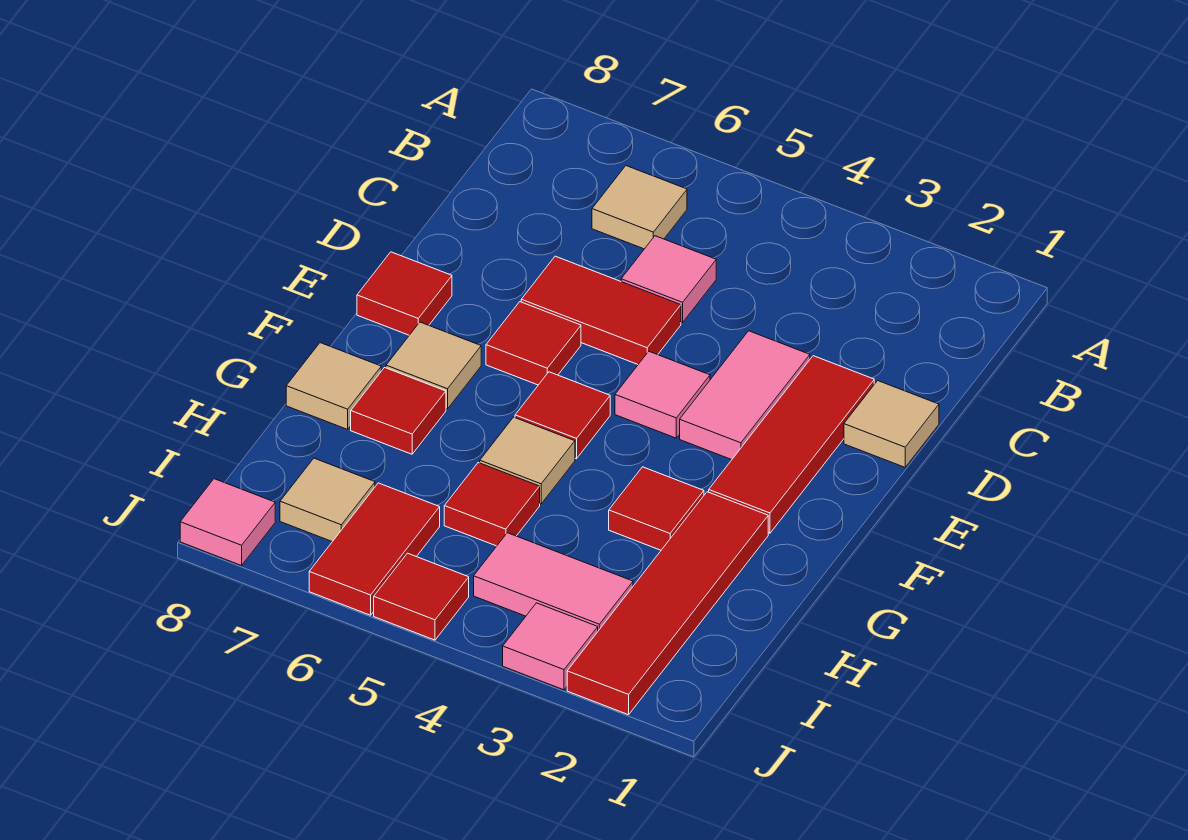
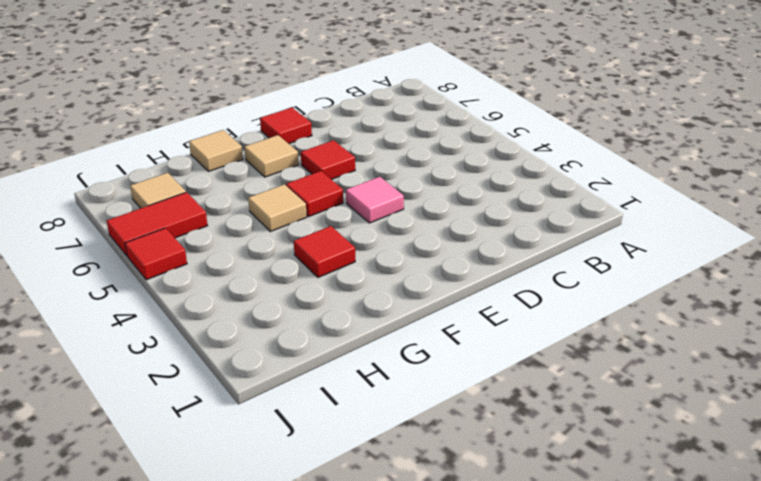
none -> tan tile B6 level 1
none -> pink tile C5 level 1
none -> tan tile D1 level 1

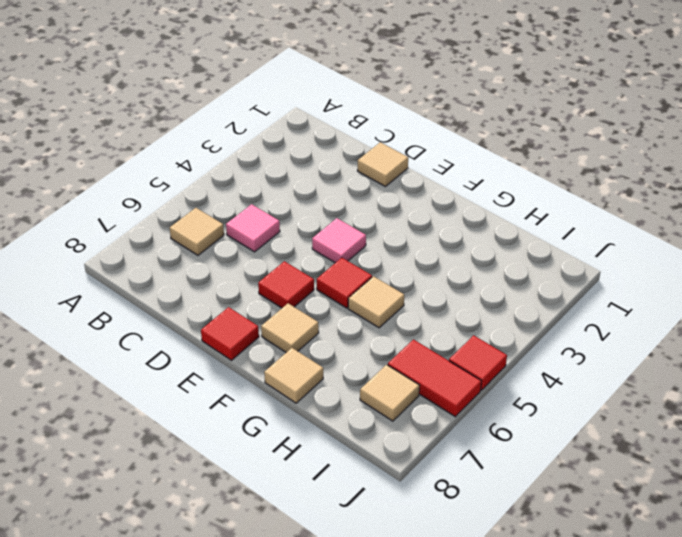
none -> red tile D2:F2 level 1
none -> pink tile D3:E3 level 1
none -> red tile D5:D6 level 1

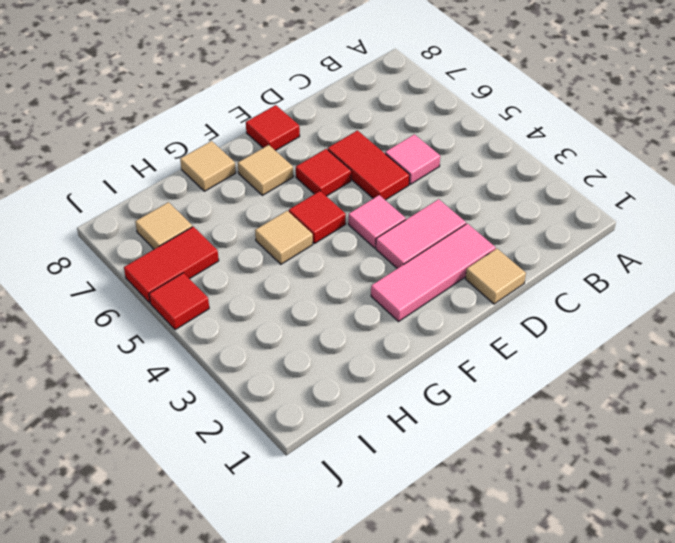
pink tile D2:F2 level 1 -> red tile D2:F2 level 1
none -> tan tile B6 level 1
none -> red tile G2:J2 level 1
none -> red tile G3 level 1

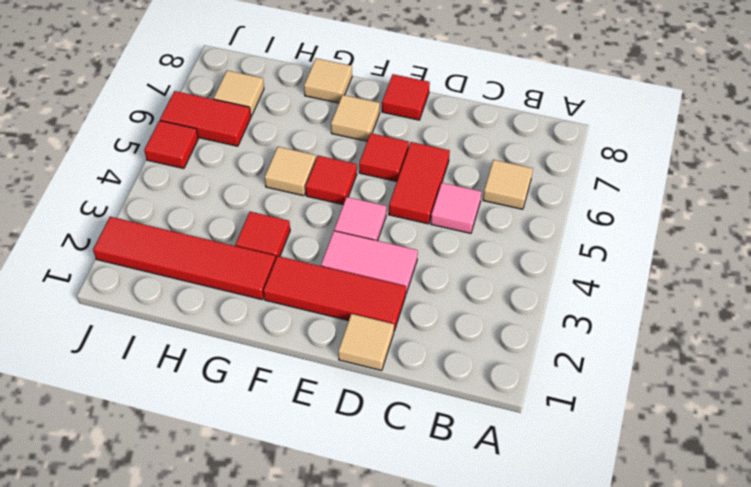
none -> red tile G7 level 1
none -> red tile H5 level 1
none -> pink tile I3:I4 level 1

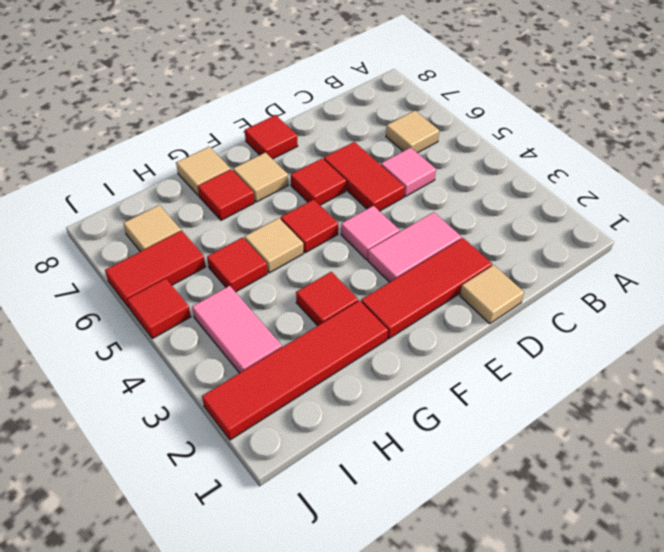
none -> pink tile J3 level 1
none -> pink tile J8 level 1

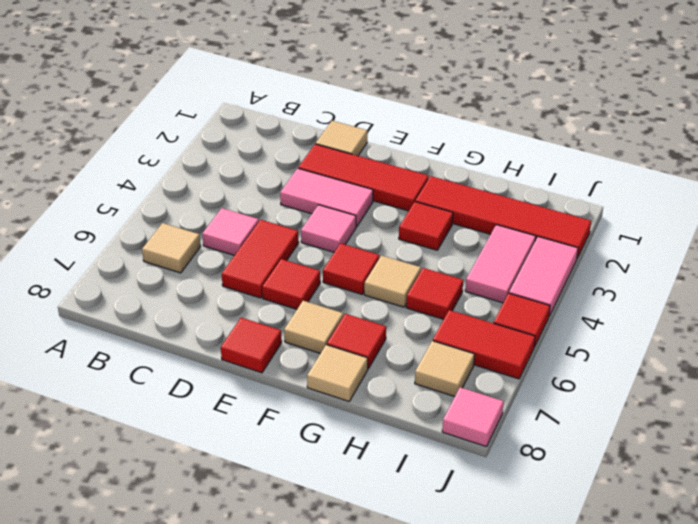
pink tile J3:J4 level 1 -> pink tile J3 level 1

